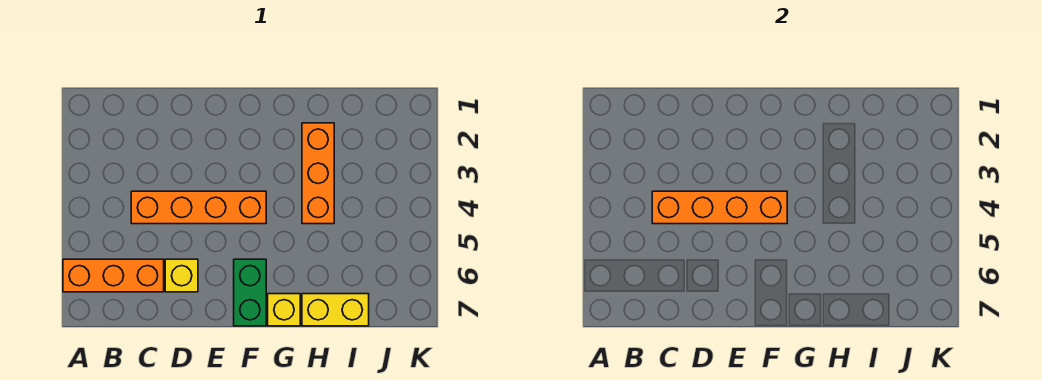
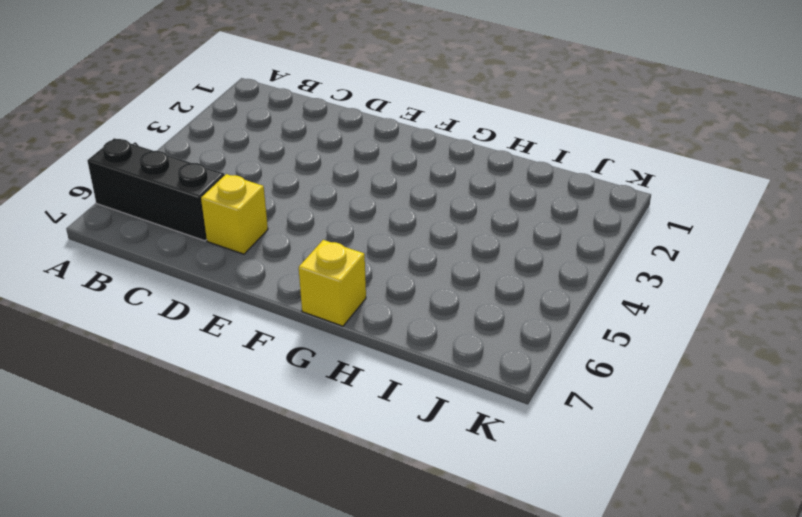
black brick A6:C6 level 1 -> orange brick A6:C6 level 1
none -> orange brick C4:F4 level 1
none -> green brick F6:F7 level 1

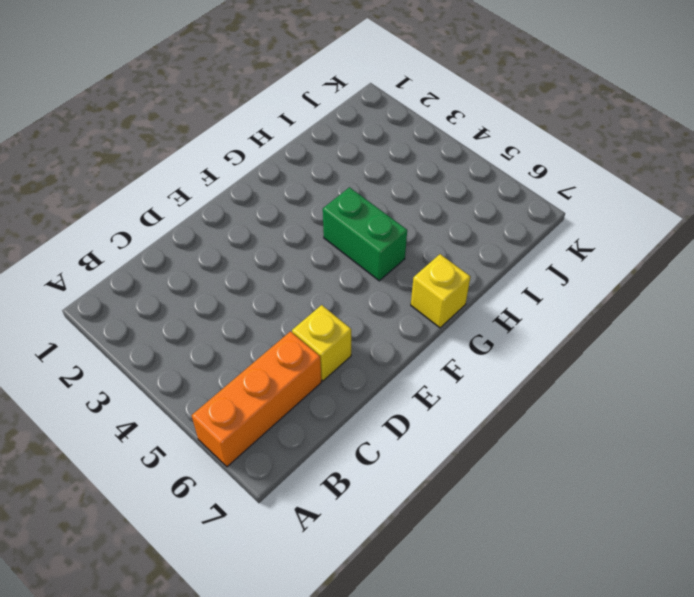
green brick G4:G5 level 1 -> green brick F6:F7 level 1
none -> orange brick C4:F4 level 1
none -> orange brick H2:H4 level 1

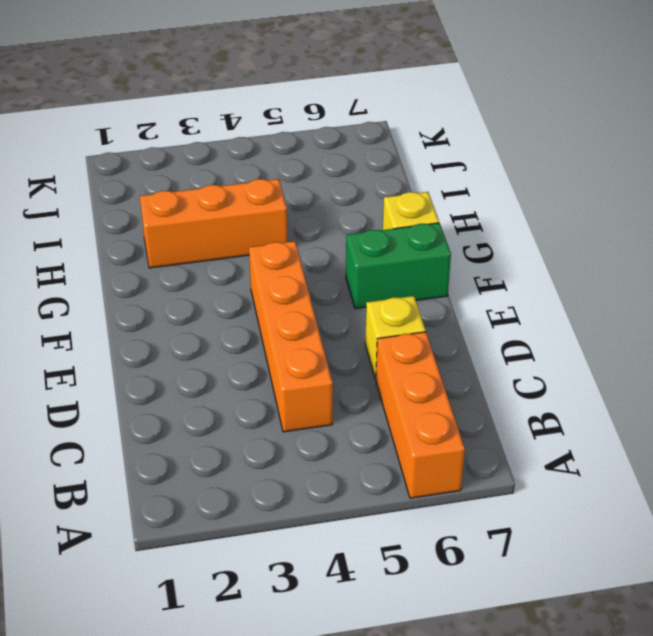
none -> yellow brick H7:I7 level 1
none -> orange brick C4:F4 level 2

